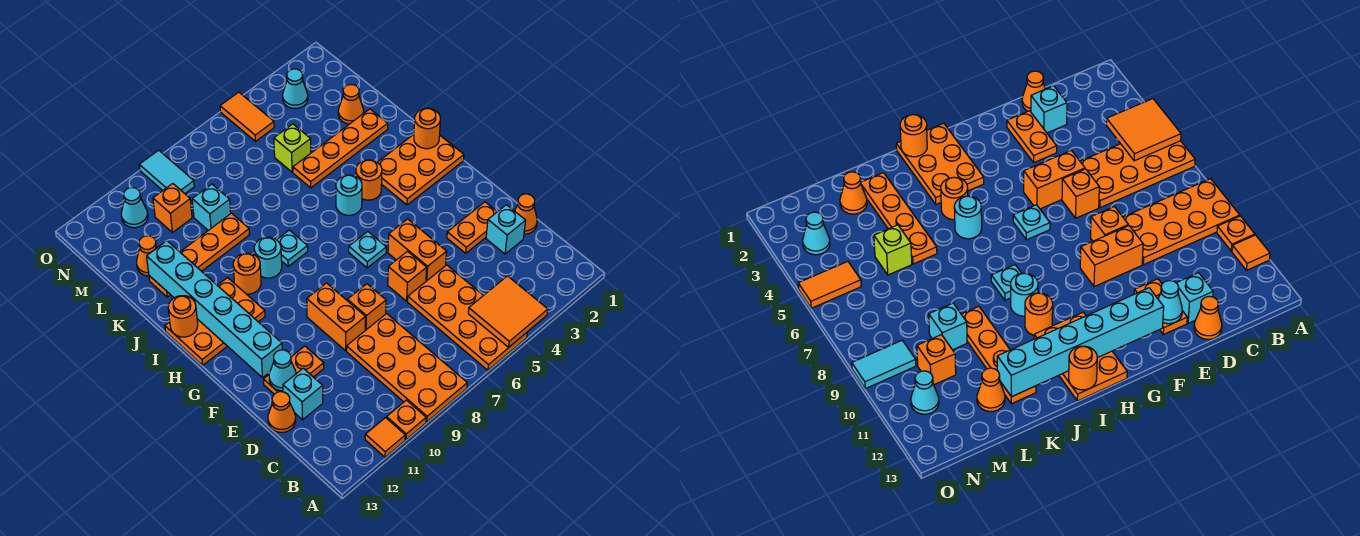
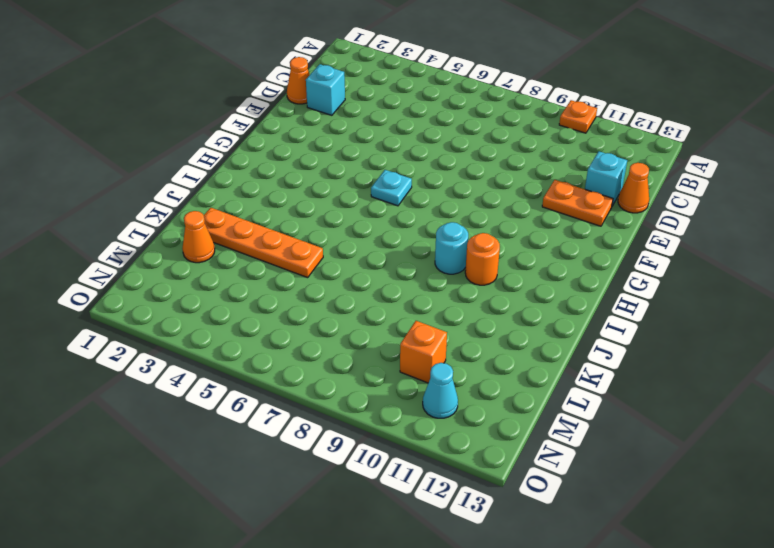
none -> orange plate A5:D6 level 1
none -> orange plate A8:D9 level 1
none -> orange tile A11 level 1
none -> orange plate E2:E3 level 1

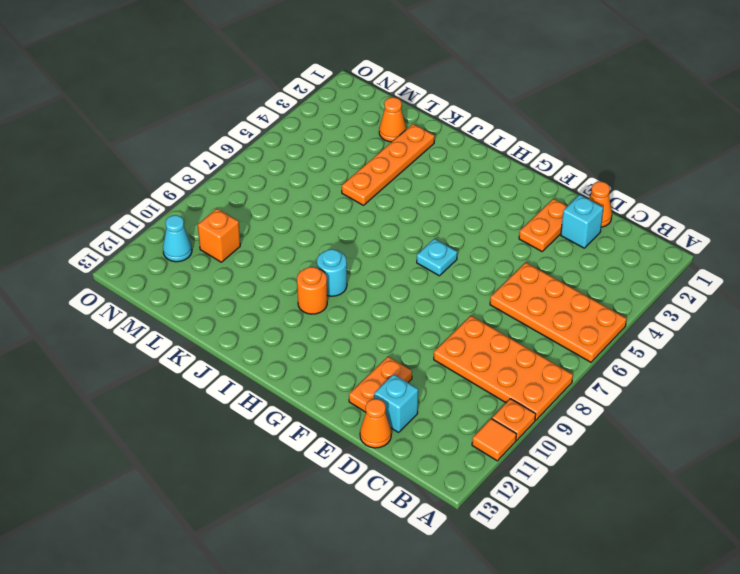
none -> orange brick E5:F5 level 1
none -> orange brick E6 level 1
none -> orange brick E8 level 1
none -> orange brick E9:F9 level 1

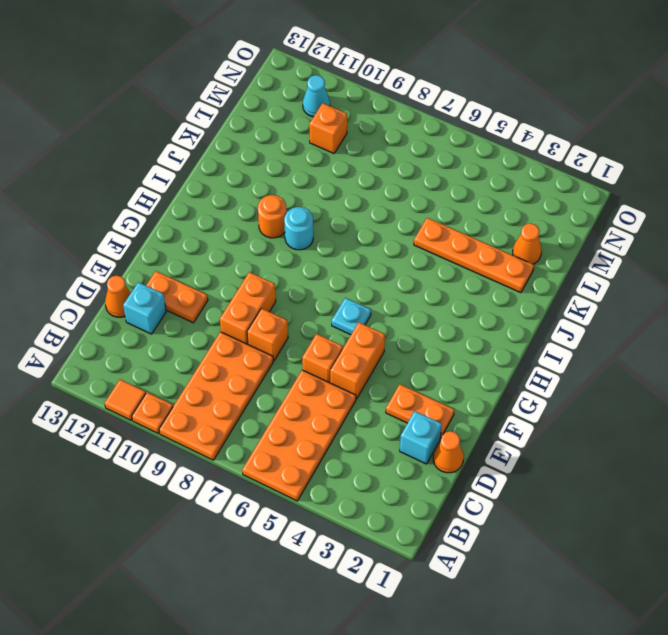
none -> orange plate H1:I3 level 1
none -> orange plate H11:I13 level 1
none -> orange round brick I4 level 1
none -> cyan round brick I5 level 1

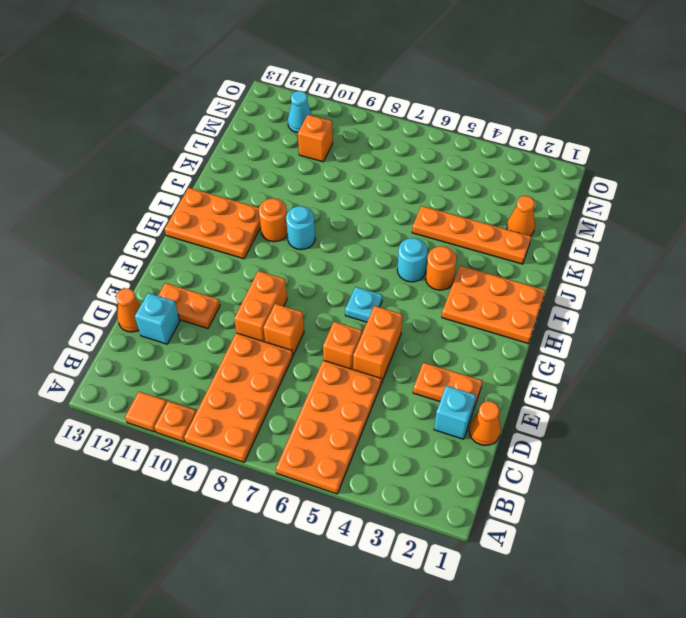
none -> cyan plate I8 level 1
none -> orange plate K9:K12 level 1
none -> lime brick L5 level 1
none -> cyan brick L9 level 1

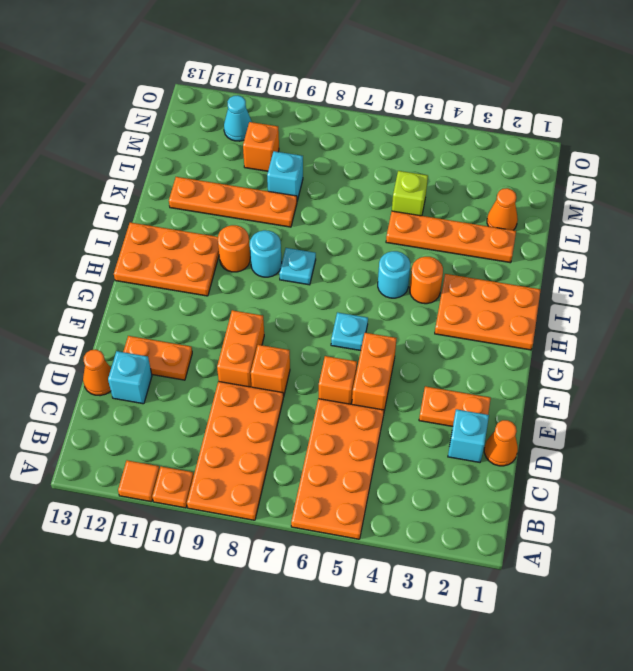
none -> orange cone L12 level 1
none -> cyan cone N3 level 1
none -> orange tile N5:O5 level 1
none -> cyan tile N9:O9 level 1

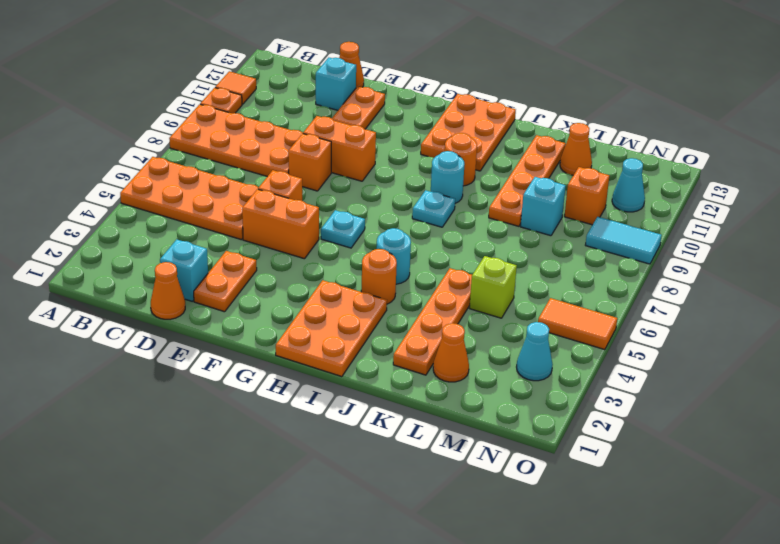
none -> orange tile A4:B5 level 2
none -> cyan cone E12 level 2
none -> cyan brick F12:K12 level 2
none -> orange round brick I1 level 2

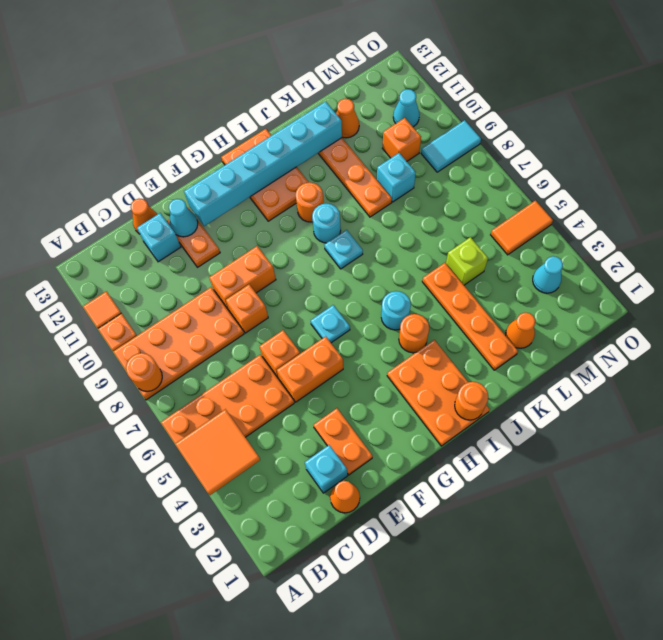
orange round brick A8 level 2 -> orange round brick I13 level 2

